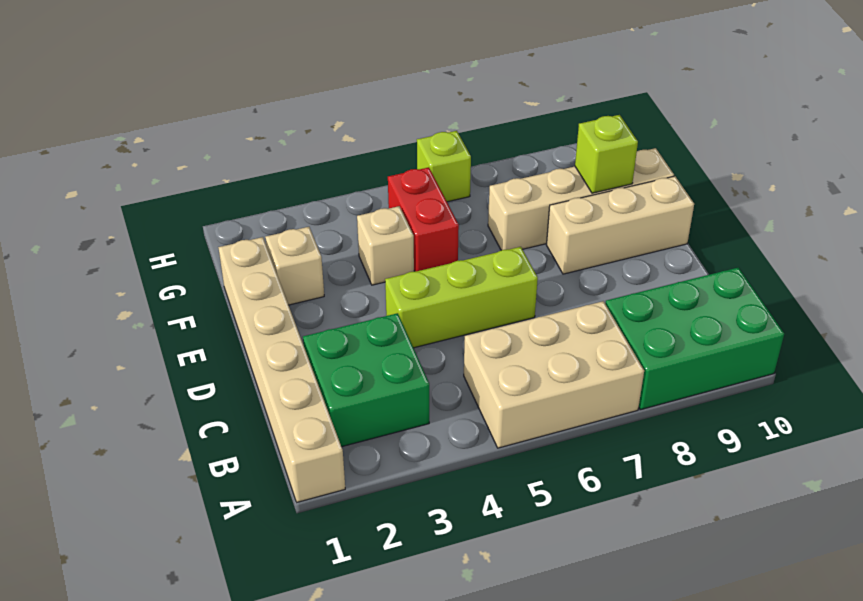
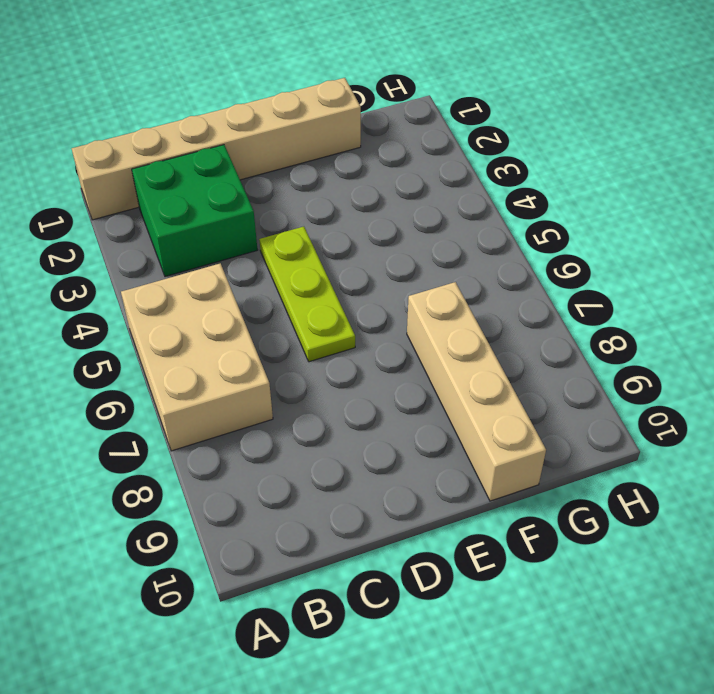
lime plate D4:D6 level 1 -> lime brick D4:D6 level 1
none -> green brick A8:B10 level 1
none -> tan brick E8:E10 level 1
none -> tan brick F2 level 1

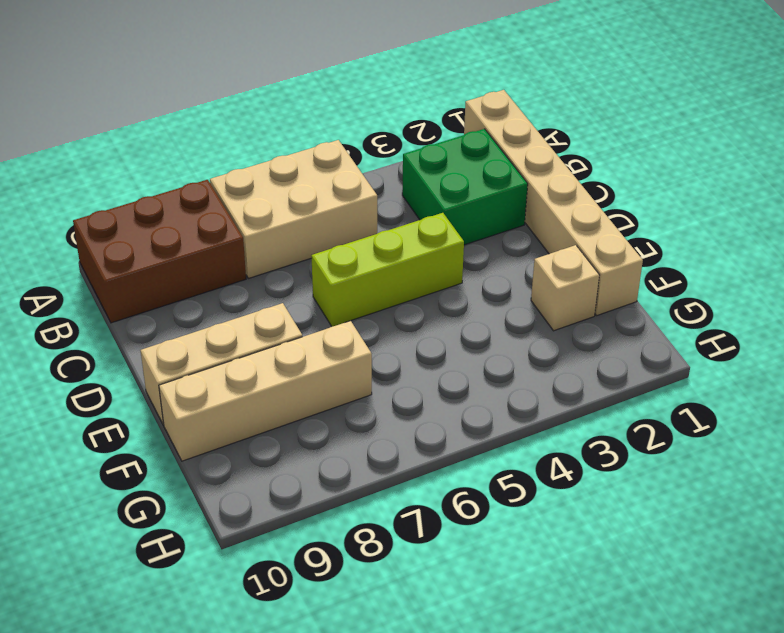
brown brick A8:B10 level 1 -> green brick A8:B10 level 1
none -> tan brick F4 level 1
none -> red brick F5:G5 level 1
none -> lime brick H6 level 1

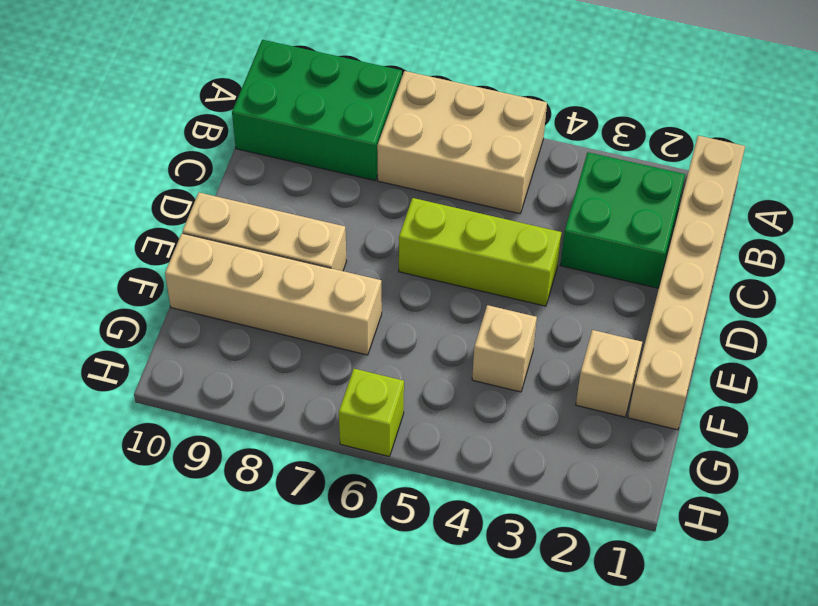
none -> red brick F5:G5 level 1
none -> lime brick F9 level 2

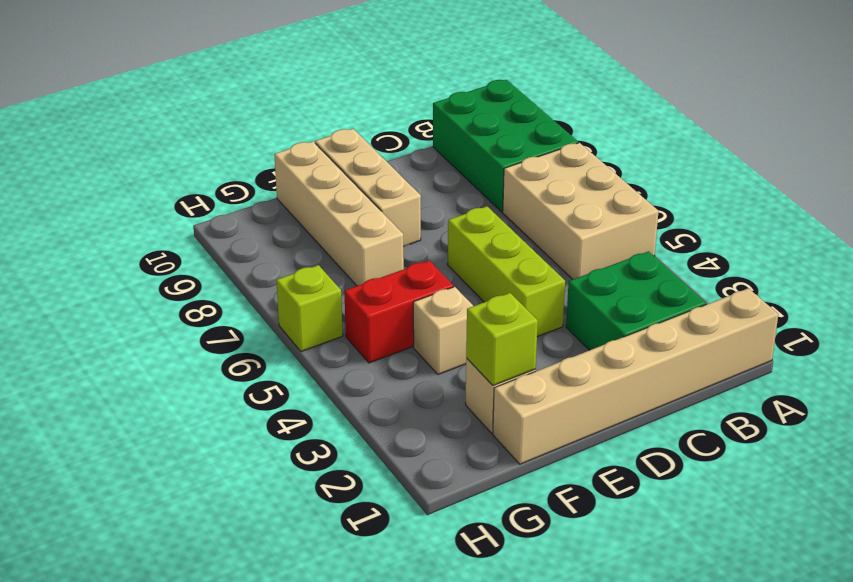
lime brick F2 level 2 -> lime brick F9 level 2

